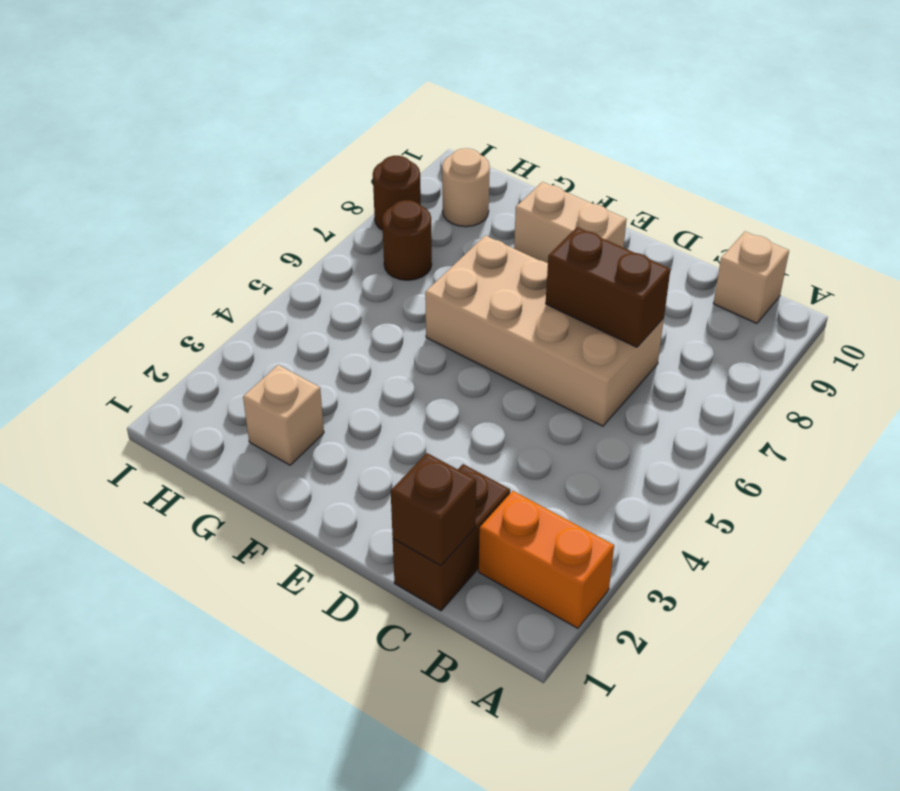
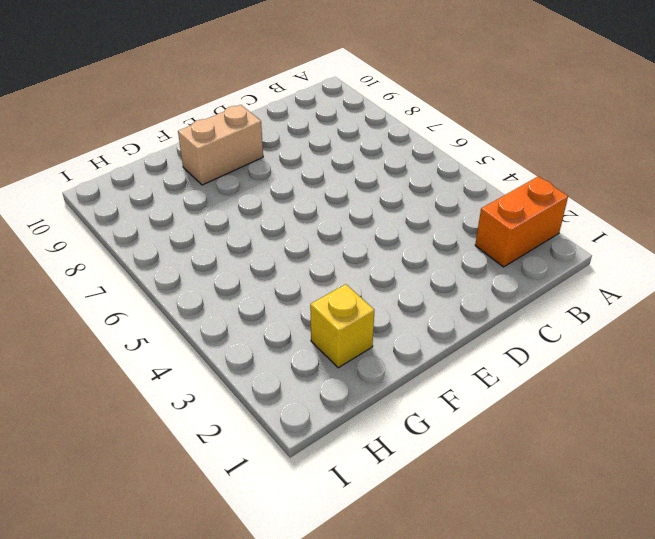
yellow brick G2 level 1 -> tan brick G2 level 1
none -> tan brick B10 level 1
none -> brown brick C1:C2 level 1

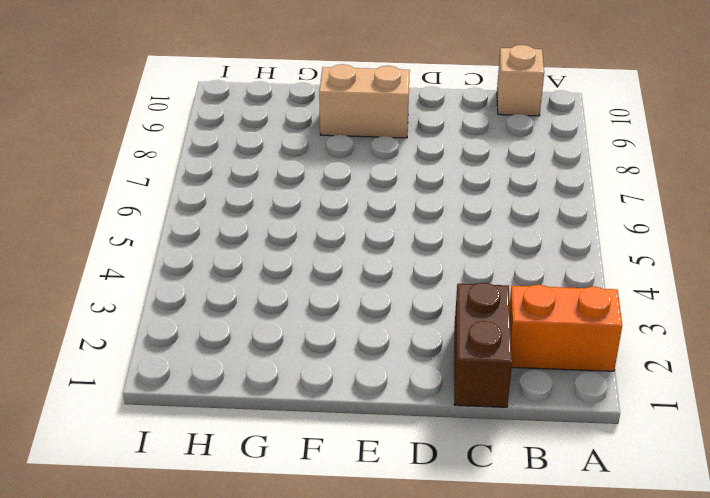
none -> tan brick C6:F7 level 1
none -> tan brick G2 level 1

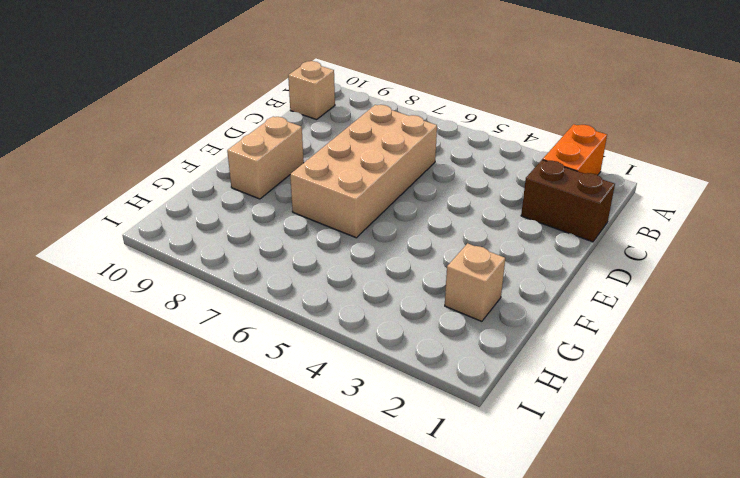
none -> brown round brick H7 level 1
none -> tan round brick H9 level 1

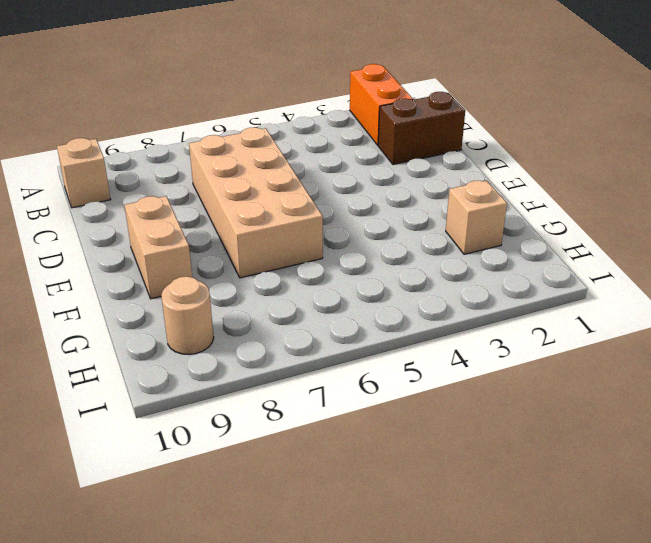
none -> brown round brick H7 level 1
none -> brown round brick I8 level 1

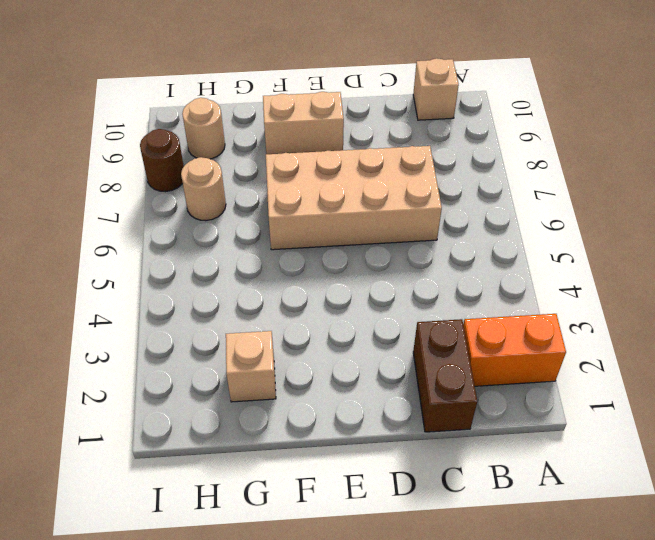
tan round brick H7 level 1 -> brown round brick H7 level 1
none -> brown brick C1 level 2
none -> brown brick C7:D7 level 2

